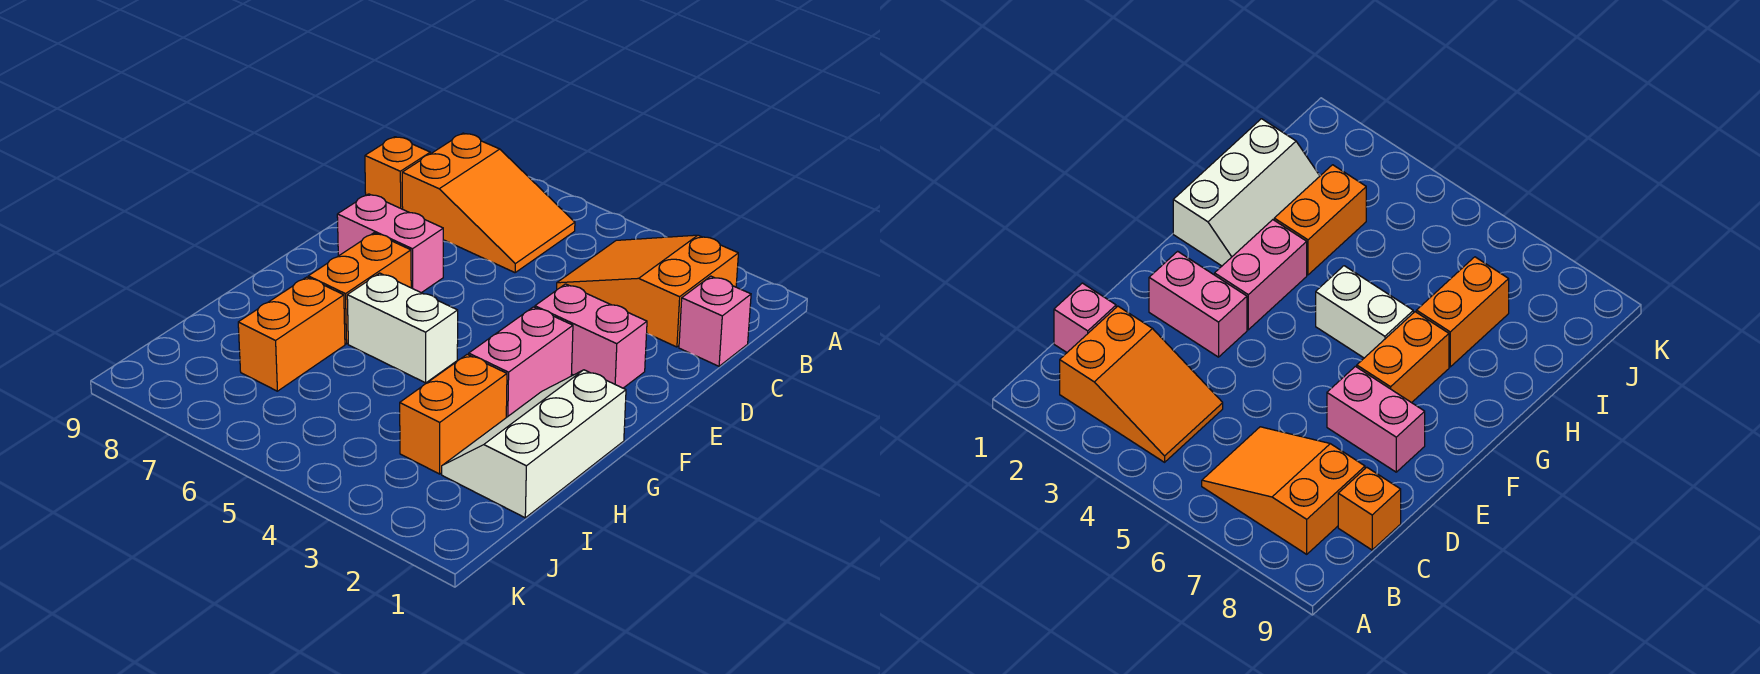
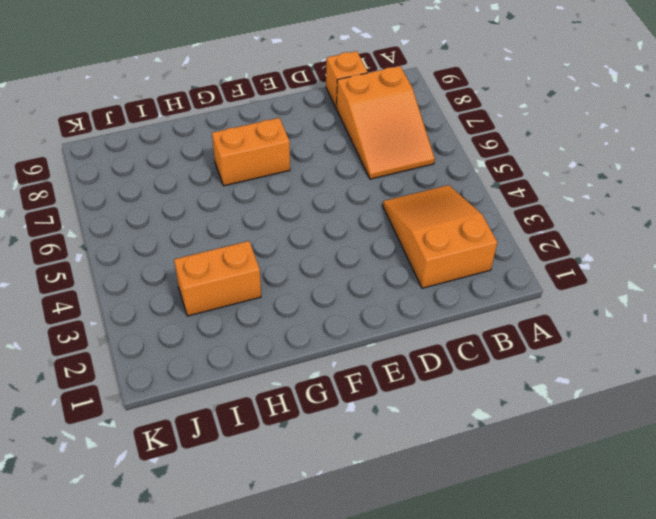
none -> pink brick C1 level 1
none -> pink brick E2:E3 level 1
none -> pink brick E7:E8 level 1

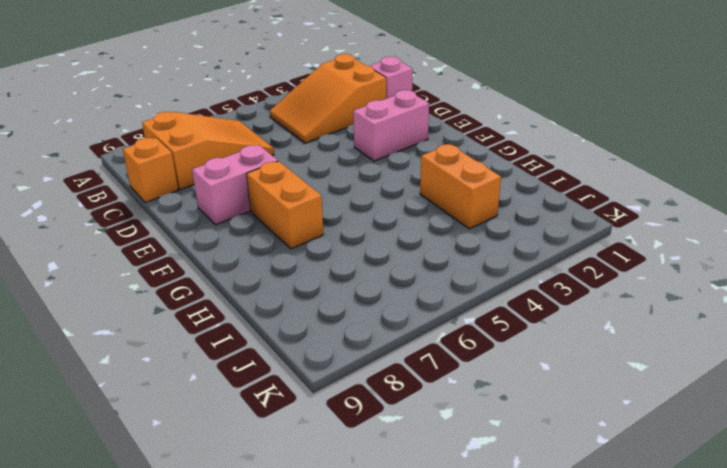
none -> pink brick F3:G3 level 1
none -> white slope G1:I2 level 1 top 1
none -> white brick G5:G6 level 1

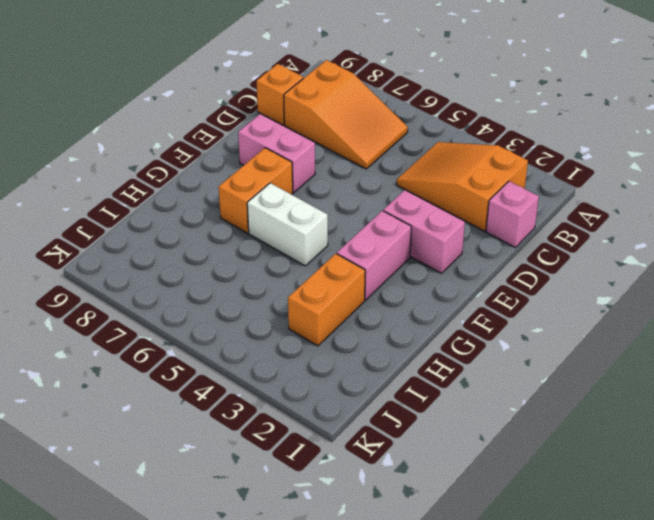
none -> white slope G1:I2 level 1 top 1
none -> orange brick H7:I7 level 1

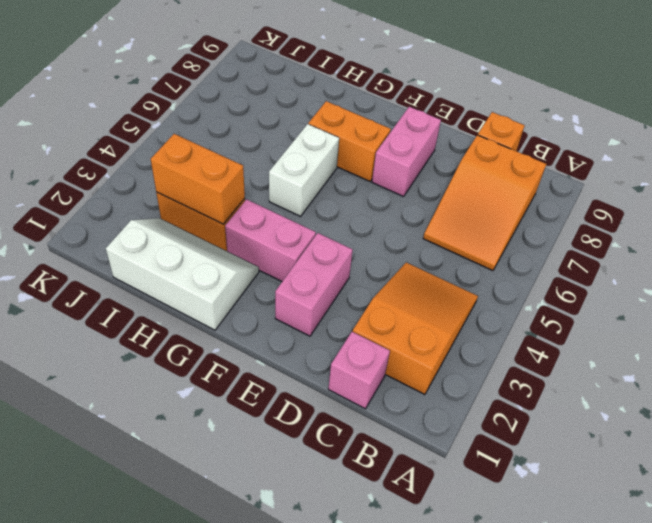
orange brick H3:I3 level 2 -> orange brick H7:I7 level 1

